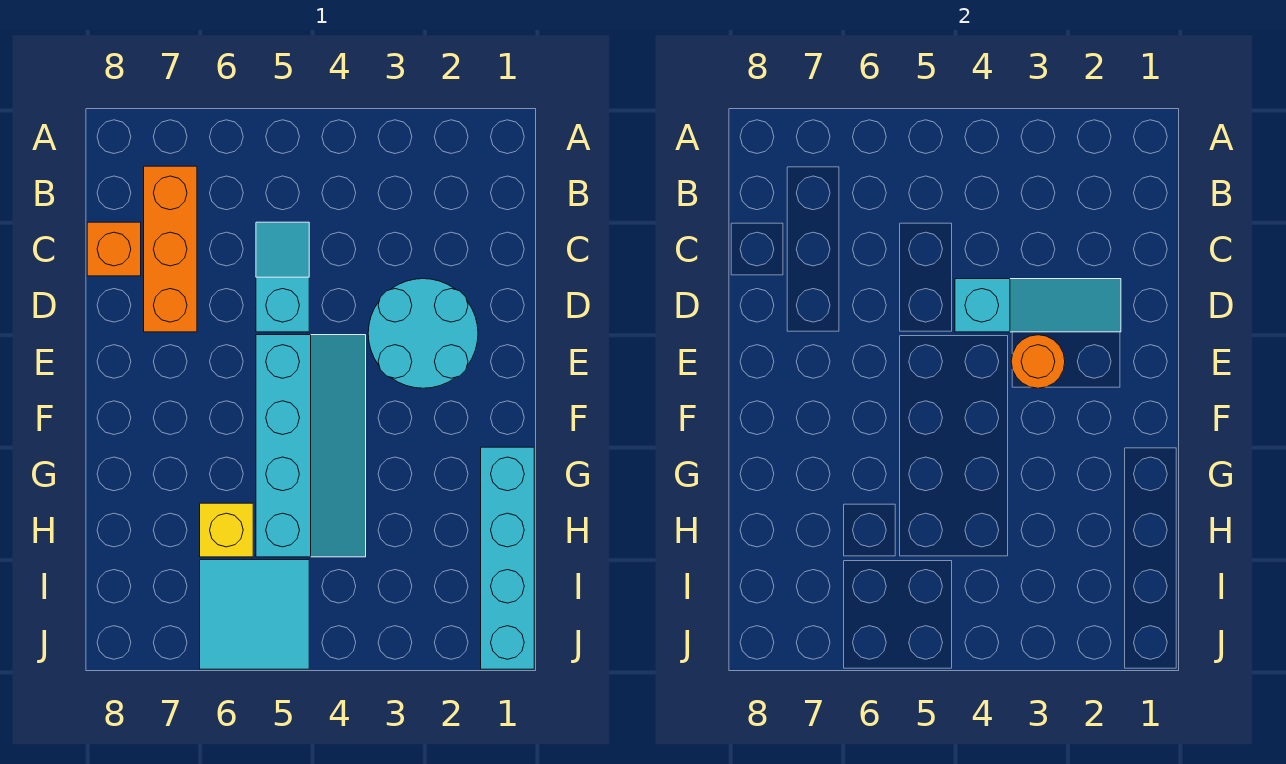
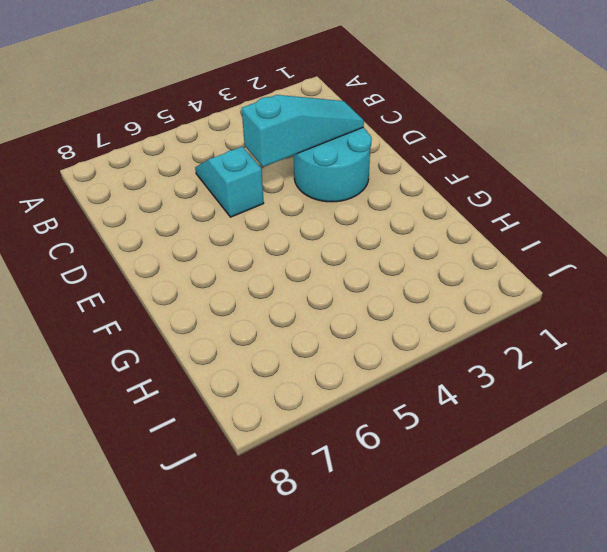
none -> orange brick B7:D7 level 1
none -> orange brick C8 level 1

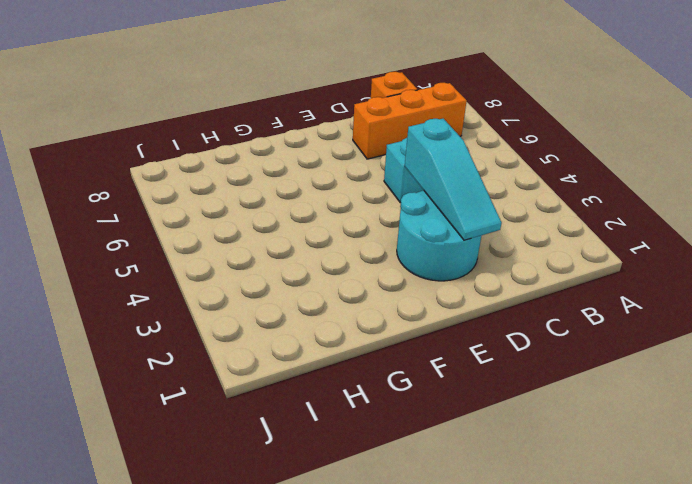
none -> cyan slope E4:H5 level 1 top 5
none -> cyan brick G1:J1 level 1

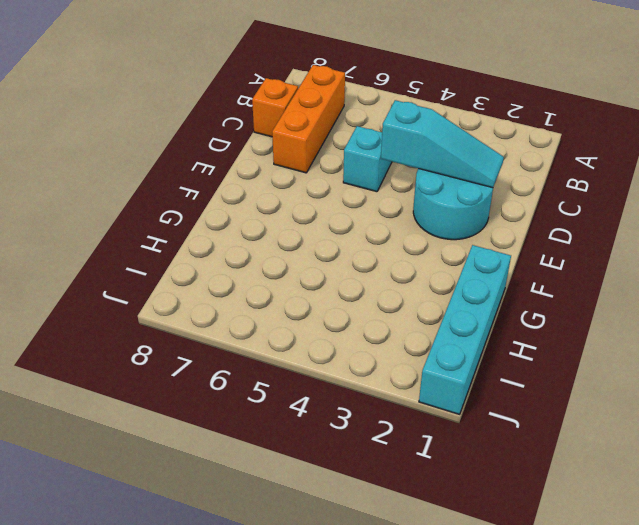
none -> cyan slope E4:H5 level 1 top 5
none -> yellow brick H6 level 1

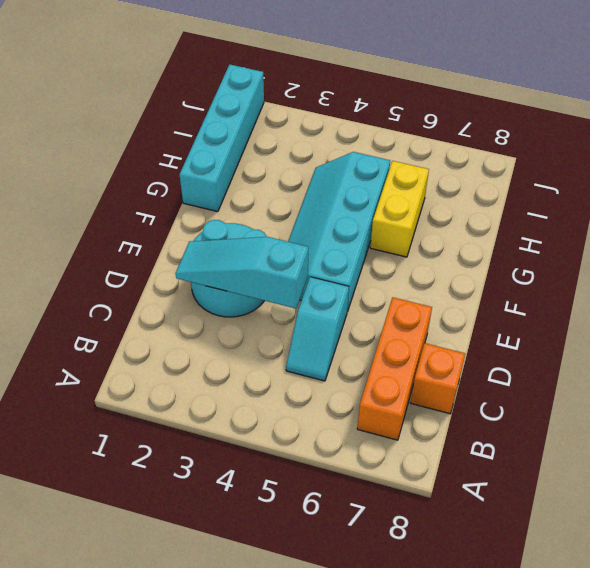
yellow brick G6:H6 level 1 -> yellow brick H6 level 1
none -> cyan tile I5:J6 level 1
none -> orange round brick E3 level 2

